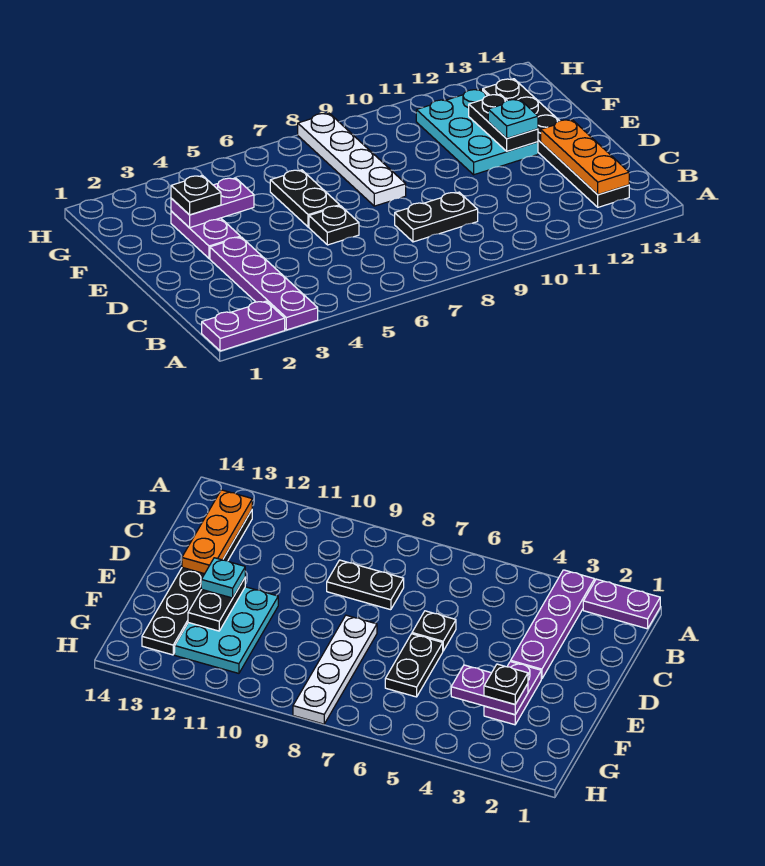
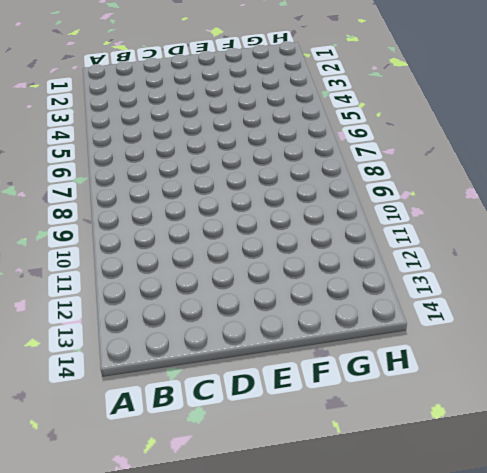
none -> purple plate A1:A2 level 1
none -> purple plate A3:D3 level 1
none -> black plate B13:G13 level 1

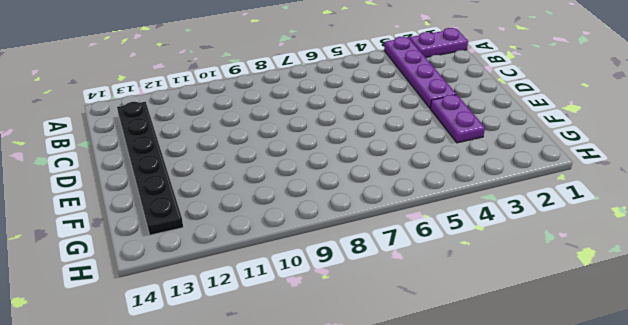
none -> black plate C8:C9 level 1
none -> black plate D6 level 1
none -> black plate E6:F6 level 1

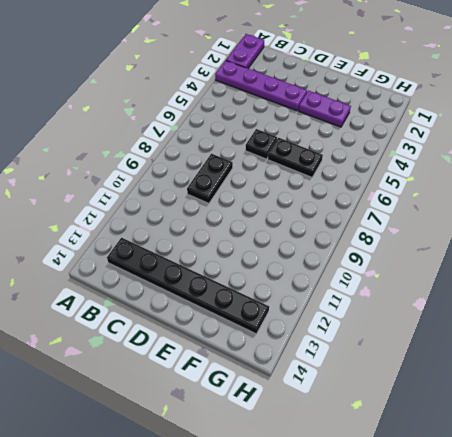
none -> white plate E8:H8 level 1
none -> cyan plate E11:G12 level 1
none -> orange plate B13:D13 level 2

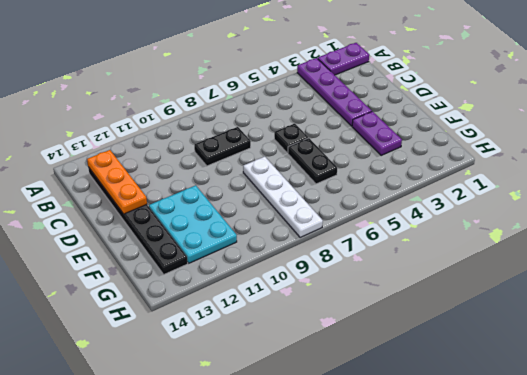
none -> black plate E12:F12 level 2
none -> purple plate F3:F4 level 2
none -> cyan plate E12 level 3

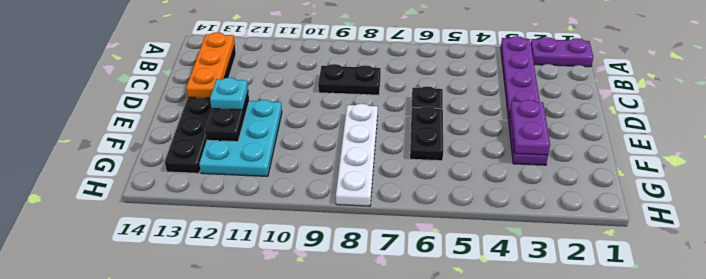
purple plate E3:F3 level 2 -> purple plate F3:F4 level 2
none -> black plate F3 level 3

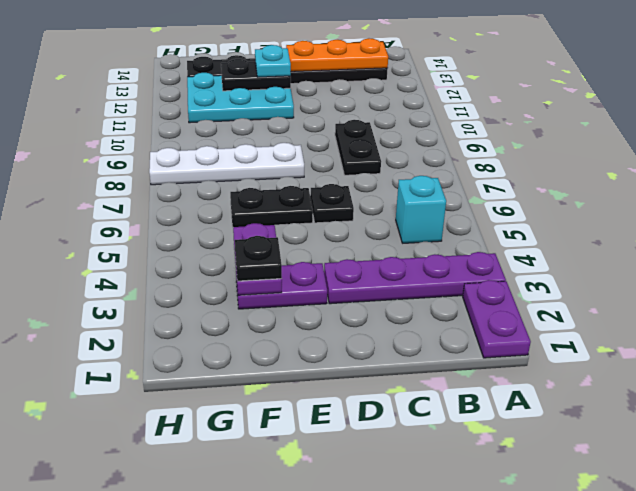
cyan brick B5 level 1 -> none

